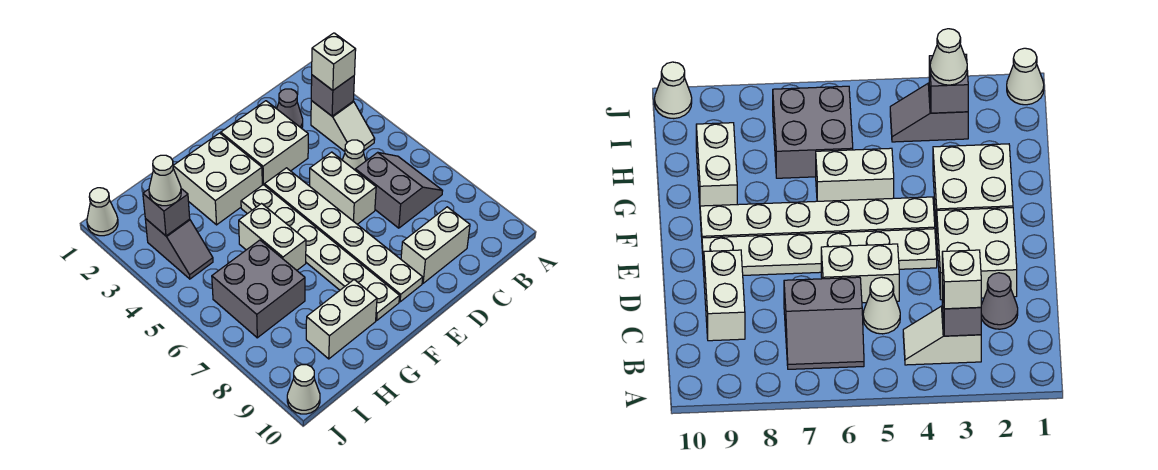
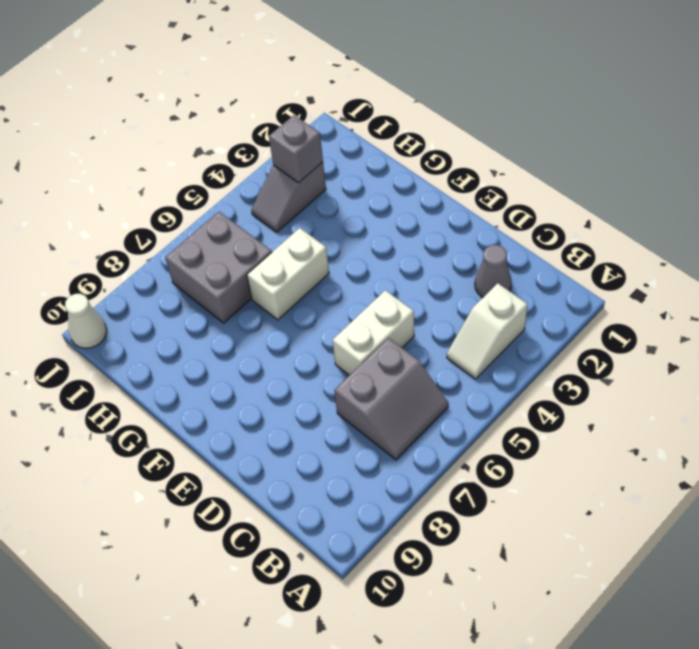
none -> white cone C5 level 1
none -> white brick C9:D9 level 1
none -> white brick D2:E3 level 1

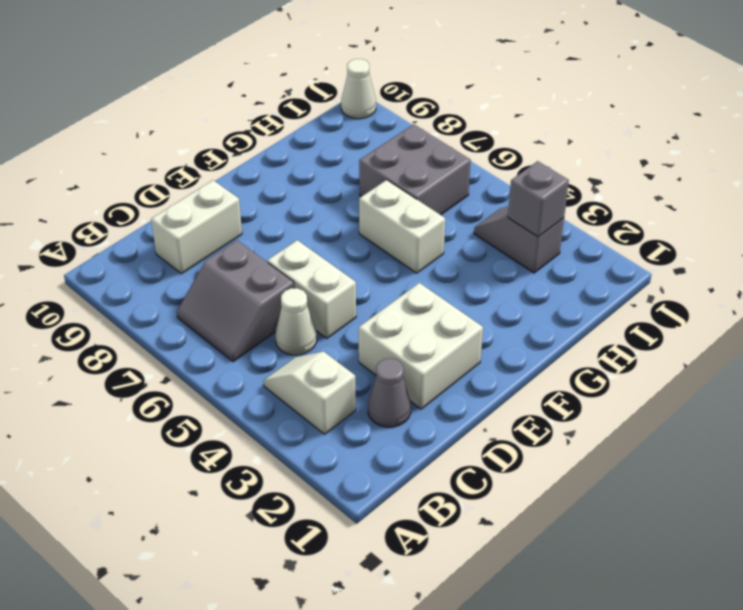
none -> white plate E4:E9 level 1
none -> white brick F2:G3 level 1
none -> white plate F4:F9 level 1

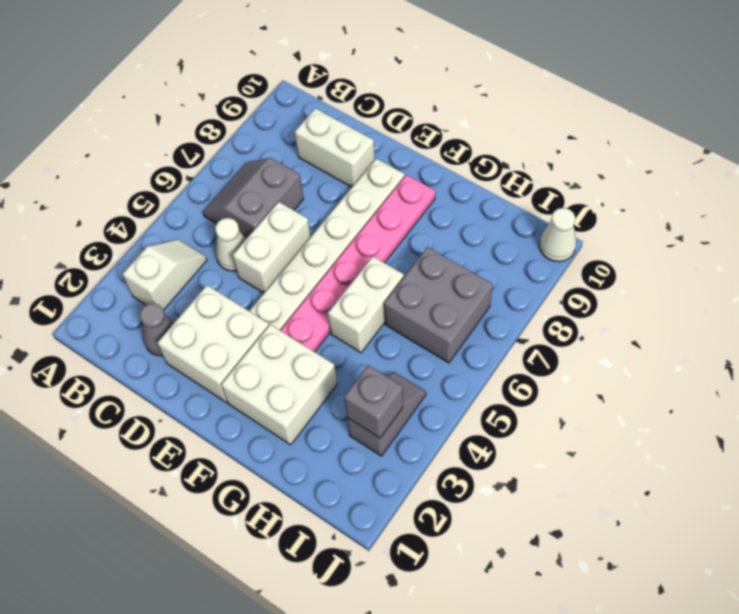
pink plate F4:F9 level 1 -> white plate F4:F9 level 1
none -> white brick G9:H9 level 1
none -> white cone J1 level 1
none -> grey brick B3 level 2

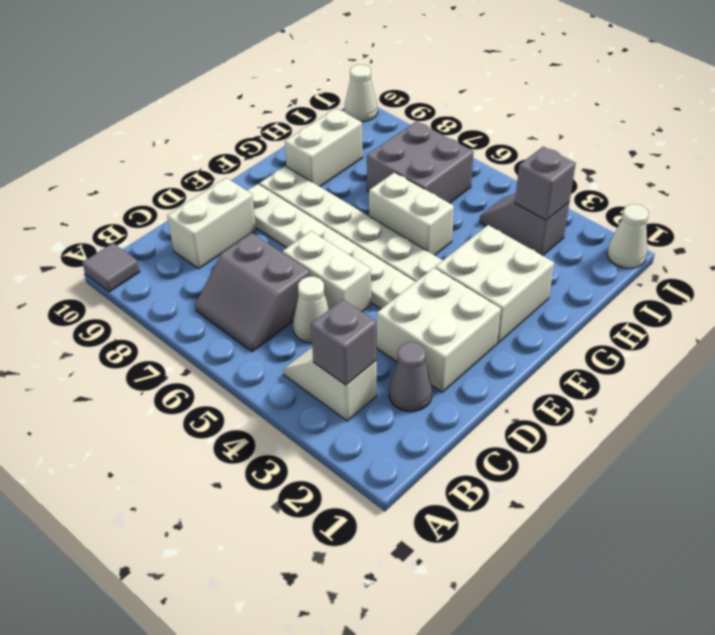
grey tile A10 level 1 -> none
none -> white brick B3 level 3
none -> white cone I3 level 3

